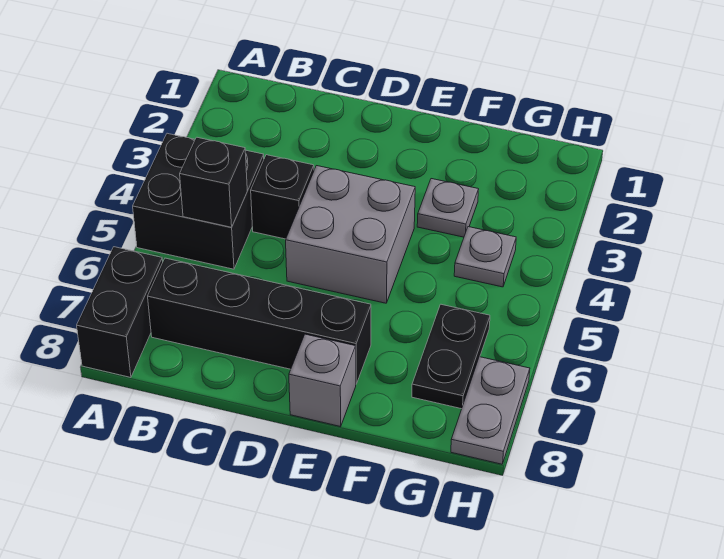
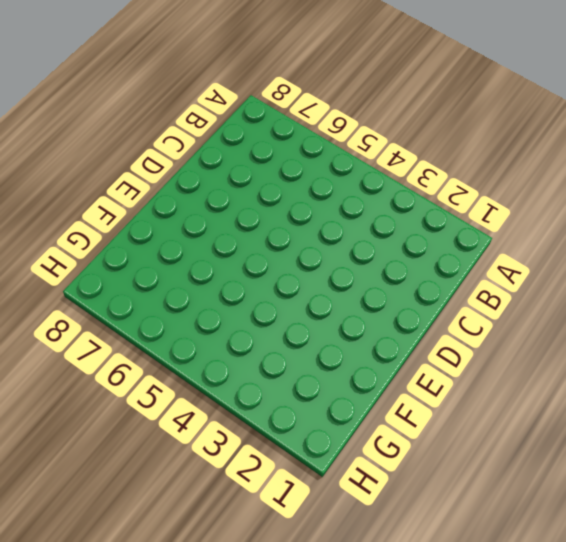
none -> black brick A4:B5 level 1
none -> black brick A7:A8 level 1

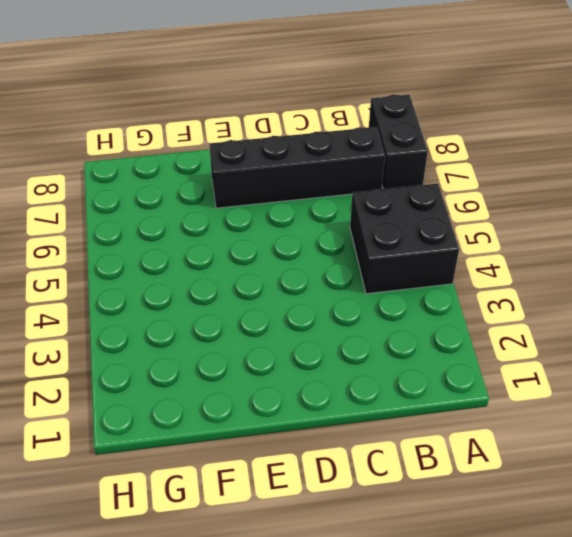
none -> black brick C4 level 1
none -> grey brick D4:E5 level 1

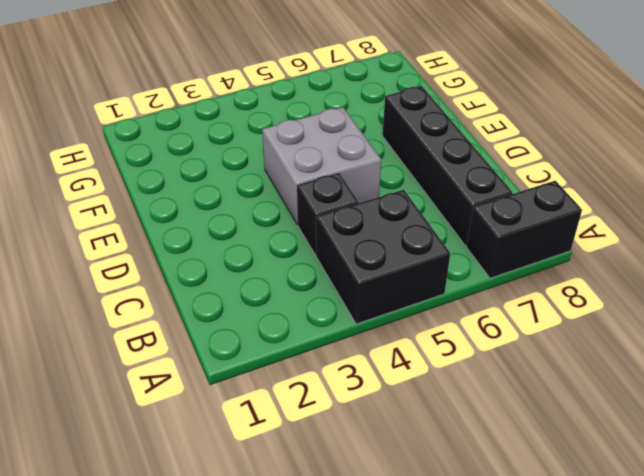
none -> grey brick E8 level 1
none -> grey plate F3 level 1

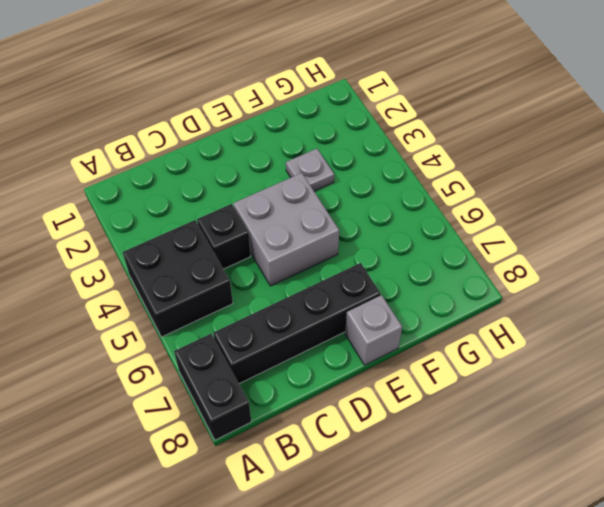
none -> grey plate G4 level 1
none -> black plate G6:G7 level 1

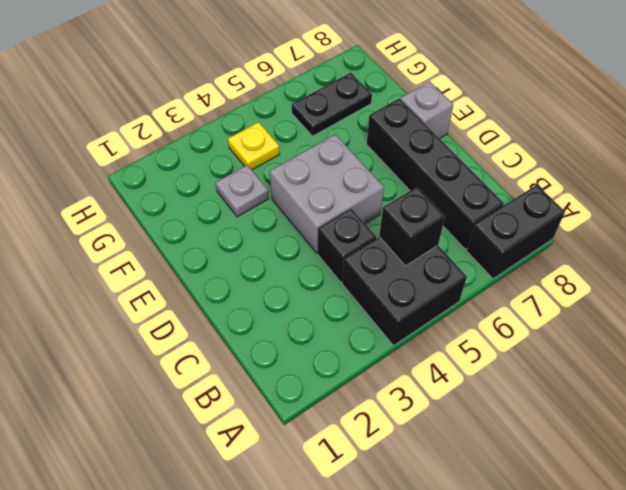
yellow plate G4 level 1 -> grey plate G4 level 1
none -> grey plate H7:H8 level 1

